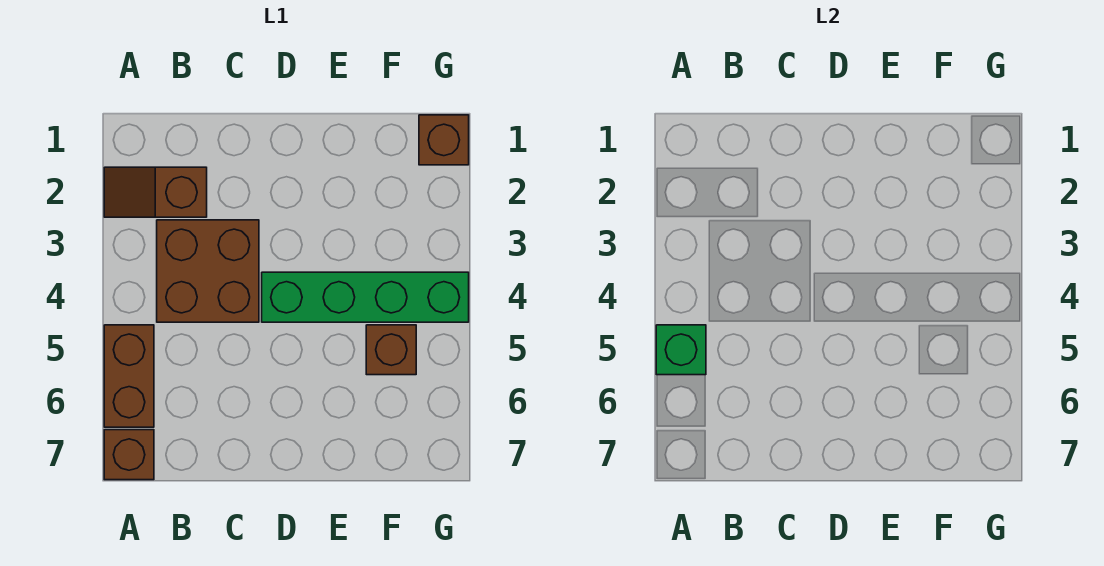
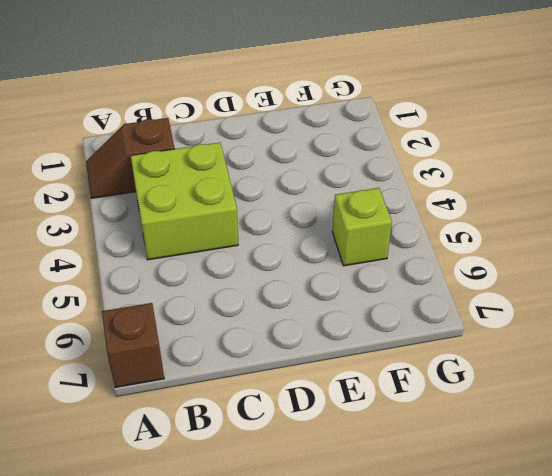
lime brick B3:C4 level 1 -> brown brick B3:C4 level 1
lime brick F5 level 1 -> brown brick F5 level 1
none -> brown brick A5:A6 level 1
none -> green brick D4:G4 level 1

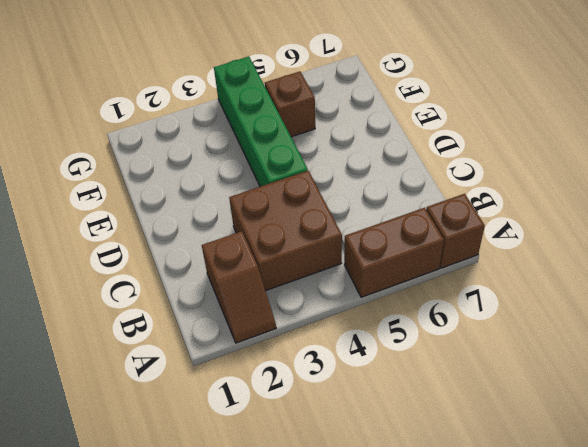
none -> brown brick G1 level 1
none -> green brick A5 level 2

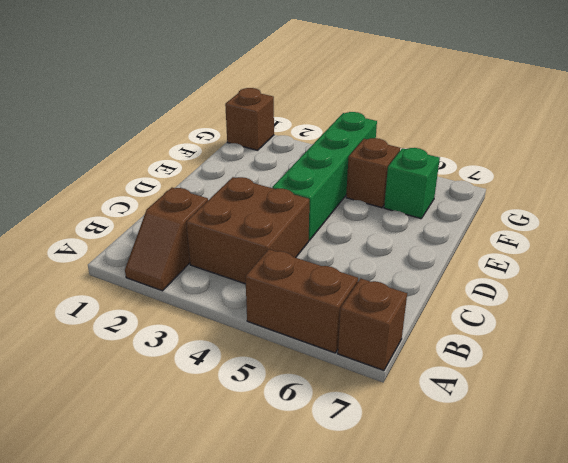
green brick F6 level 1 -> green brick A5 level 2

